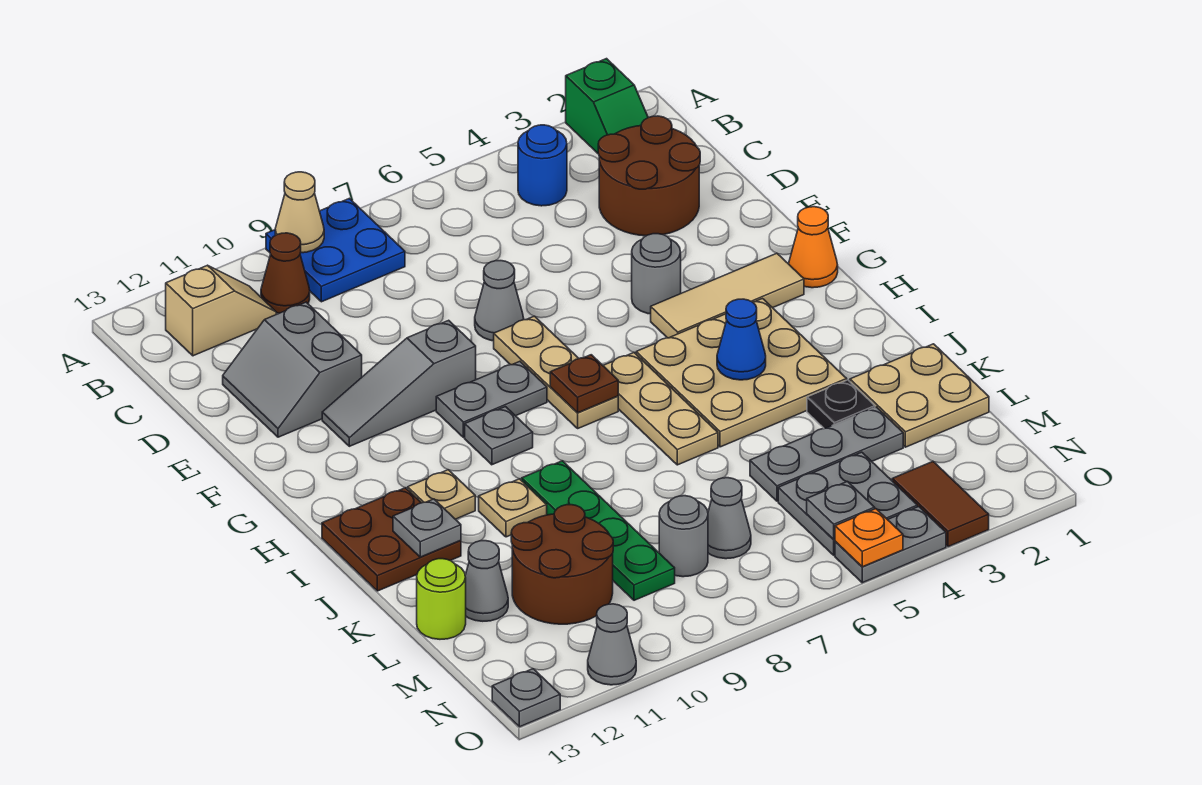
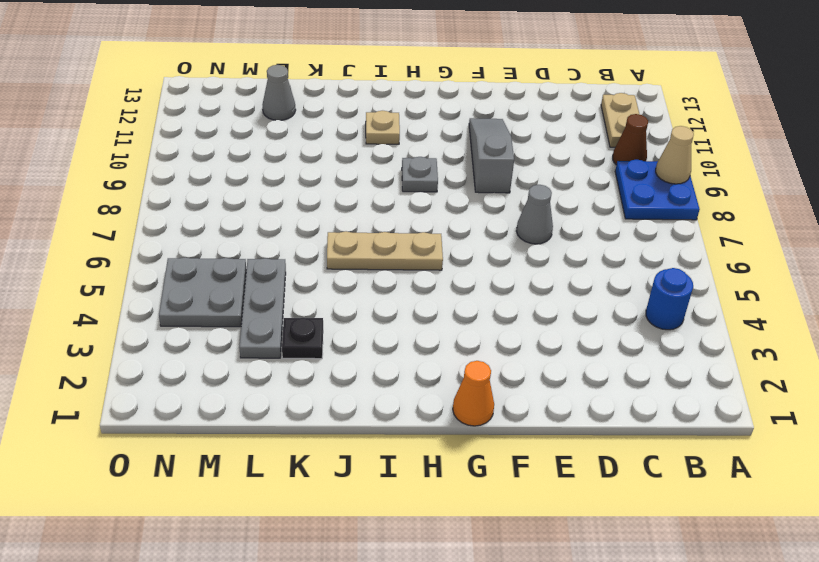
tan plate B11:B12 level 1 -> tan slope B11:B12 level 1 top 12
none -> green slope A2:B2 level 1 top A
none -> brown round brick C2:D3 level 1
none -> grey slope D11:E12 level 1 top 11
none -> grey round brick F4 level 1

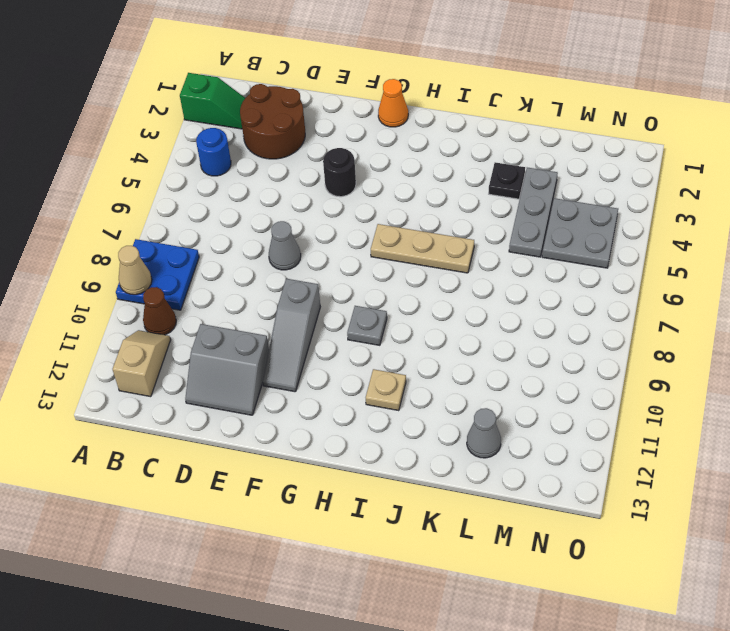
black round brick F4 level 1 -> grey round brick F4 level 1
none -> tan plate F7:H7 level 1
none -> tan tile G2:G4 level 1
none -> grey plate G8:G9 level 1
none -> tan plate H3:J5 level 1

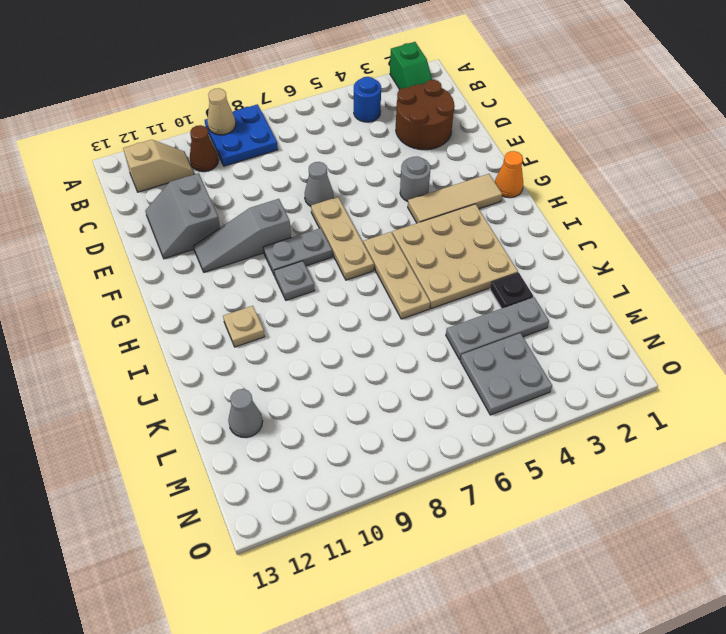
none -> brown plate I12:J13 level 1
none -> green plate J9:M9 level 1
none -> tan plate J10 level 1
none -> tan plate K1:L2 level 1

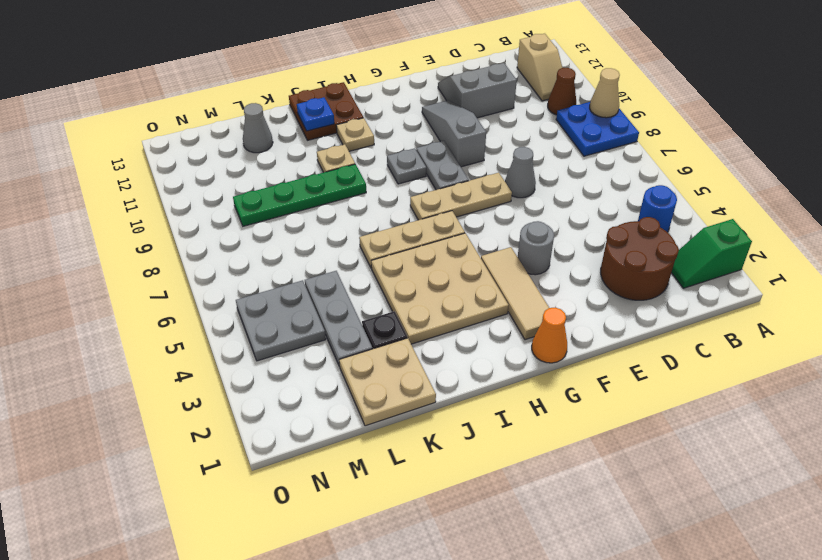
blue plate J12 level 2 -> grey plate J12 level 2
none -> brown round brick L10:M11 level 1
none -> lime round brick L13 level 1
none -> grey cone M7 level 1
none -> grey round brick M8 level 1

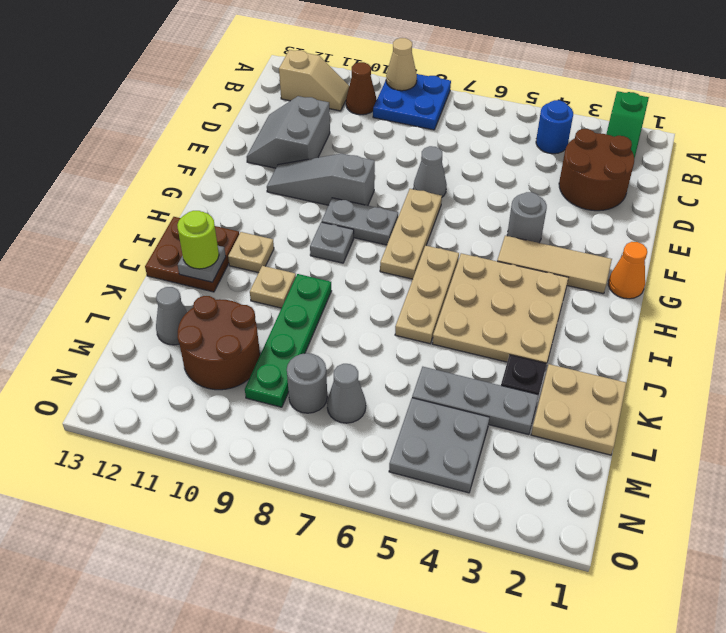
lime round brick J12 level 3 -> lime round brick L13 level 1
none -> brown tile N3:O3 level 1
none -> grey plate O4:O5 level 1
none -> grey cone O11 level 1
none -> grey plate O13 level 1

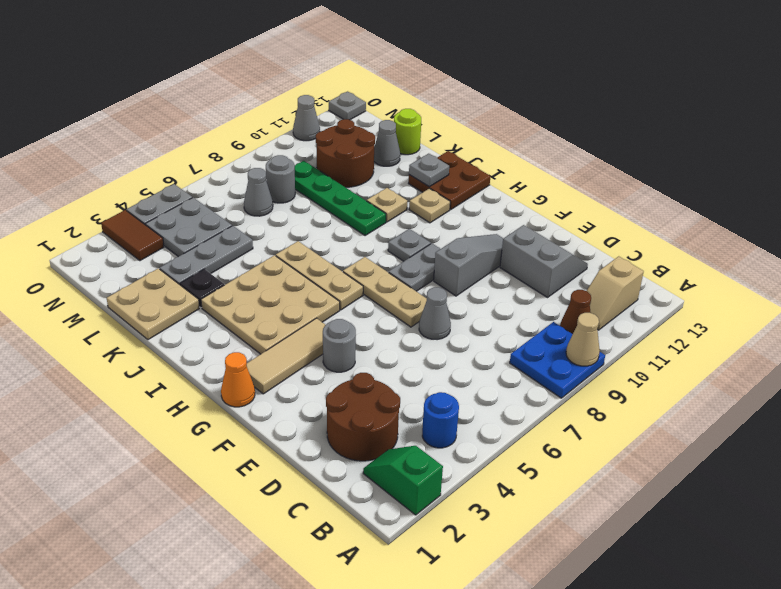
none -> brown plate H7 level 2
none -> blue cone I4 level 2
none -> grey plate N5 level 2
none -> orange plate O5 level 2

